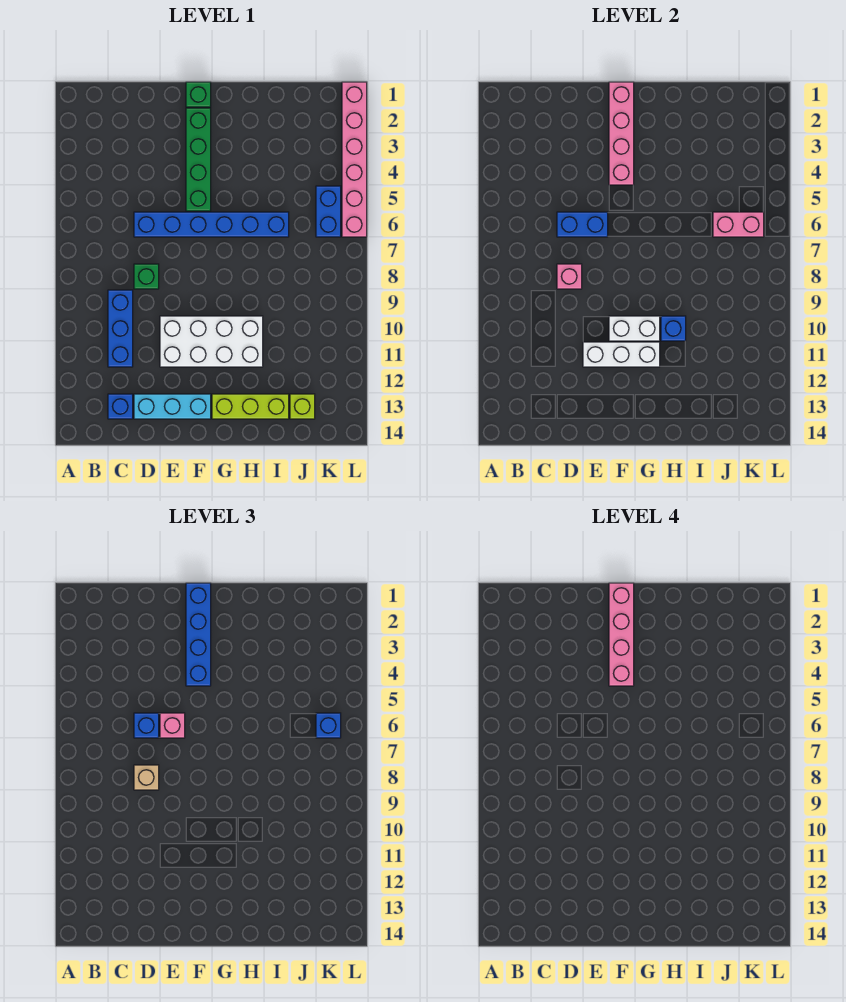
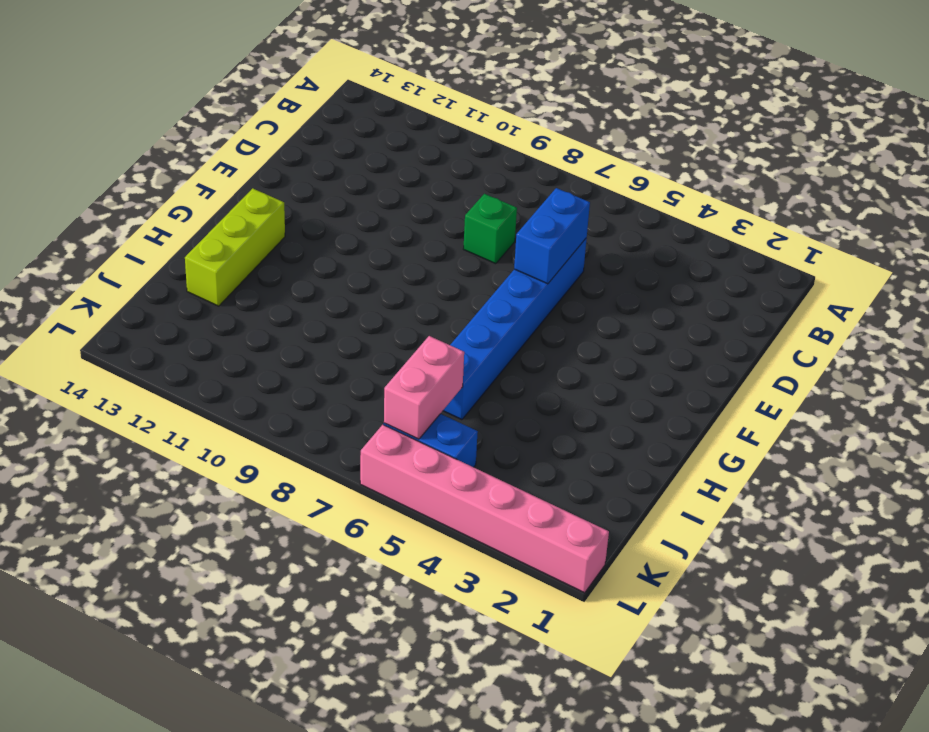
none -> blue brick C9:C11 level 1
none -> blue brick C13 level 1
none -> cyan brick D13:F13 level 1

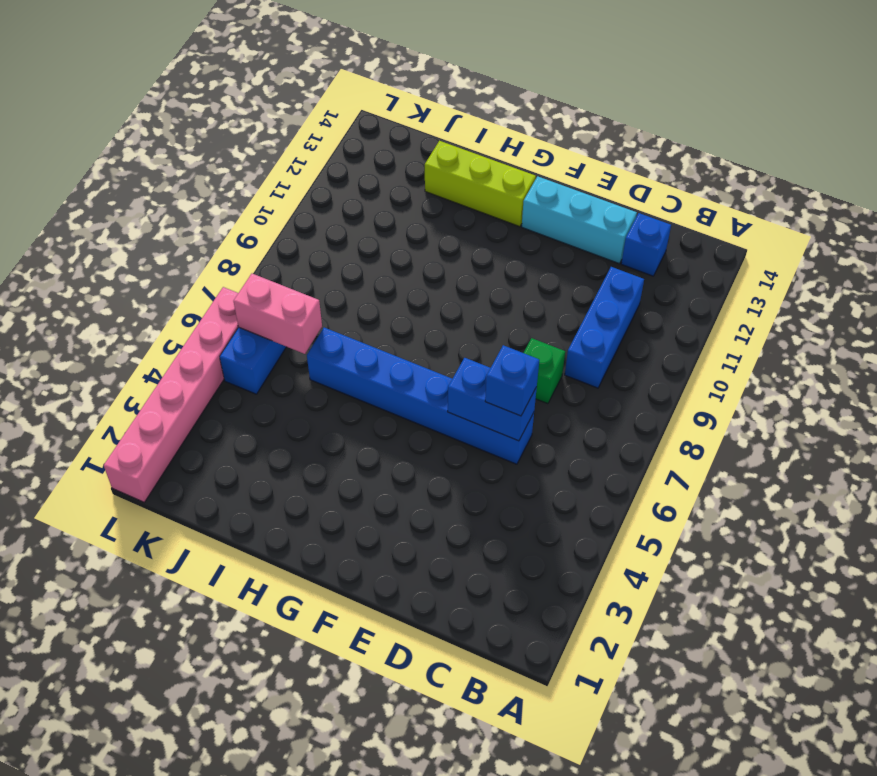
none -> white brick E10:H11 level 1
none -> green brick F1 level 1
none -> green brick F2:F5 level 1

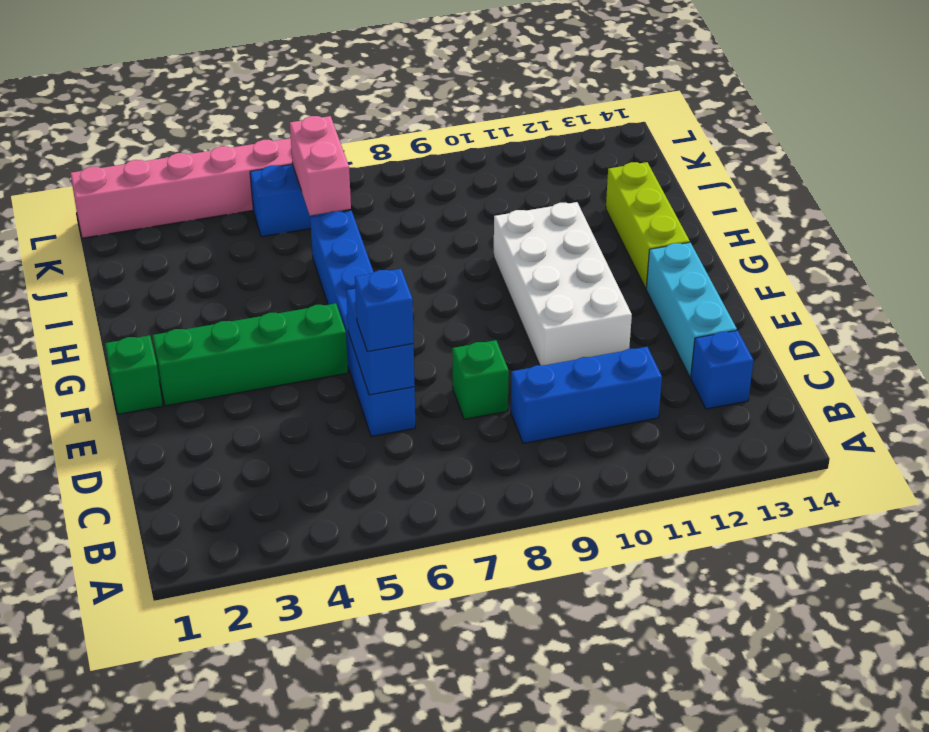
none -> lime brick J13 level 1
none -> pink brick D8 level 2
none -> white brick E11:G11 level 2

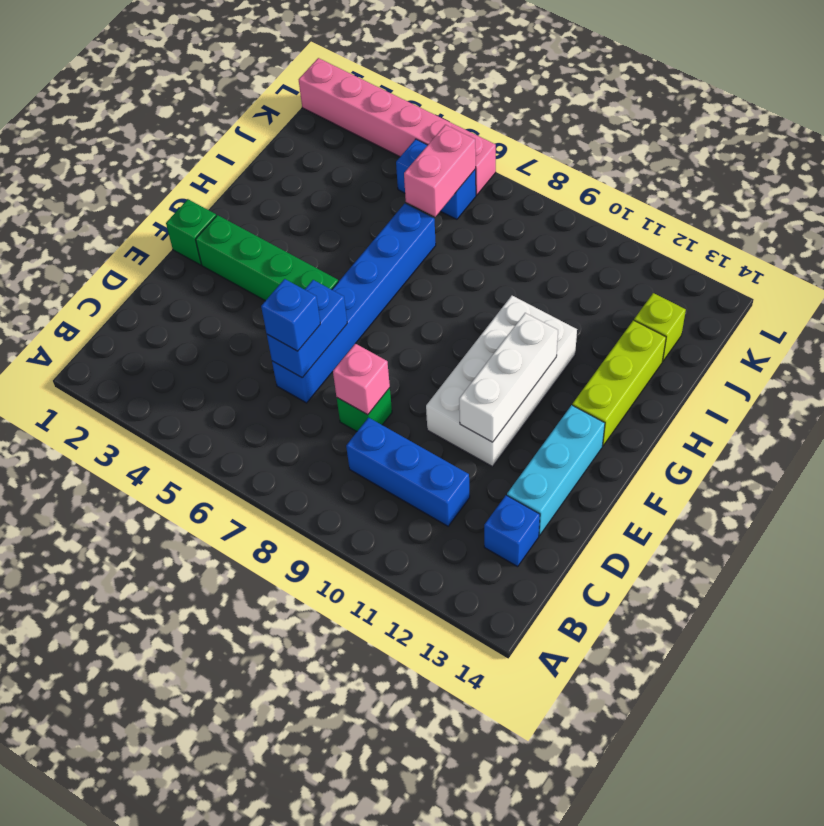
none -> pink brick F1:F4 level 2
none -> white brick F10:G10 level 2
none -> blue brick H10 level 2

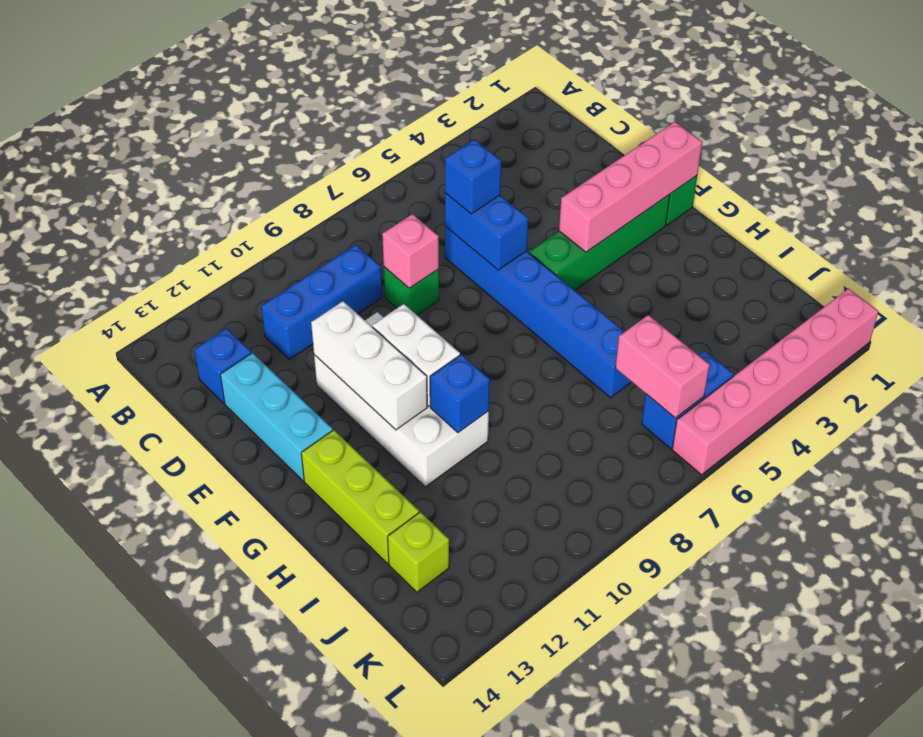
none -> tan brick D8 level 3
none -> pink brick E6 level 3
none -> blue brick F1:F4 level 3

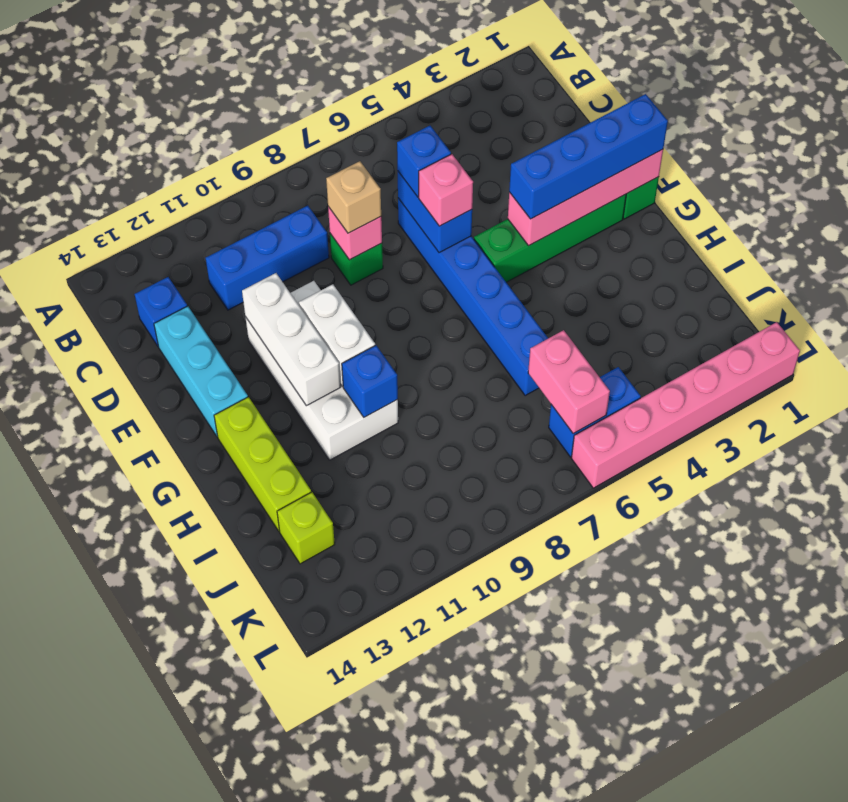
none -> blue brick K6 level 3
none -> pink brick F1:F4 level 4

